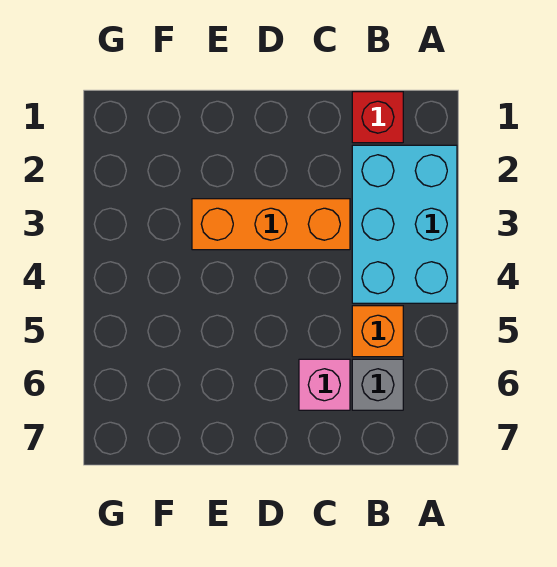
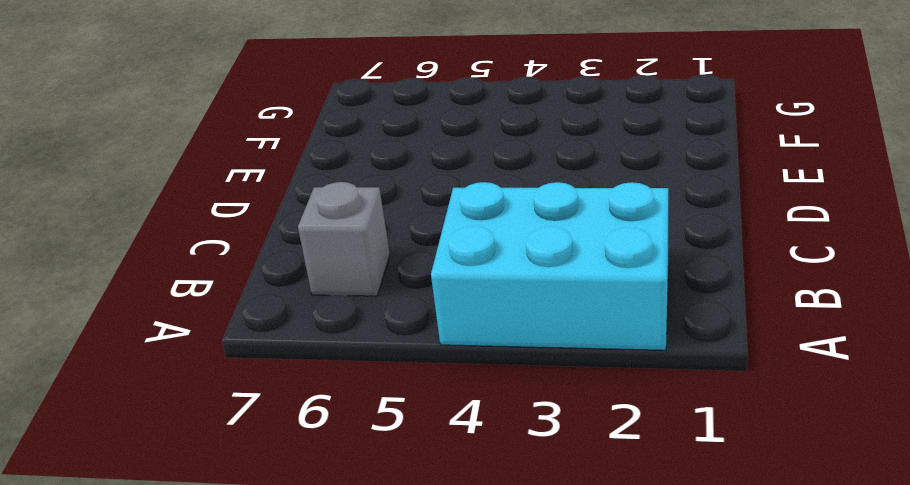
none -> red brick B1 level 1
none -> orange brick B5 level 1

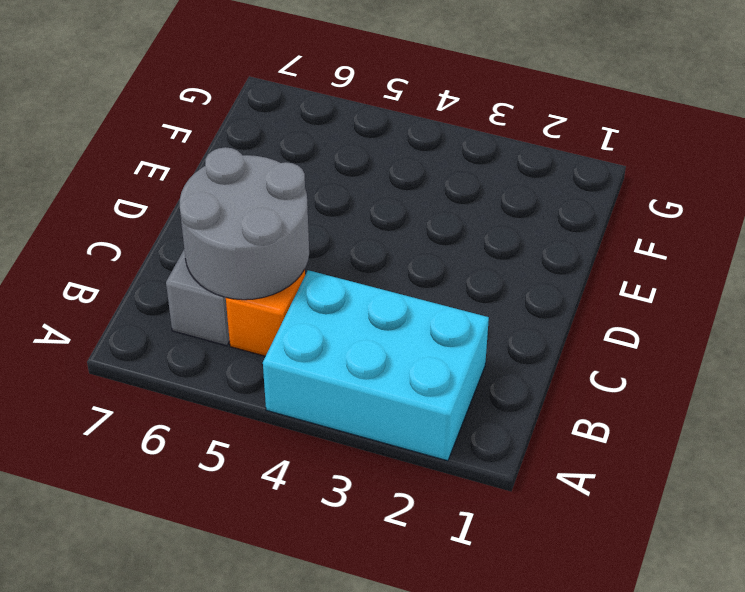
grey round brick B5:C6 level 2 -> none
none -> red brick B1 level 1
none -> orange brick C3:E3 level 1

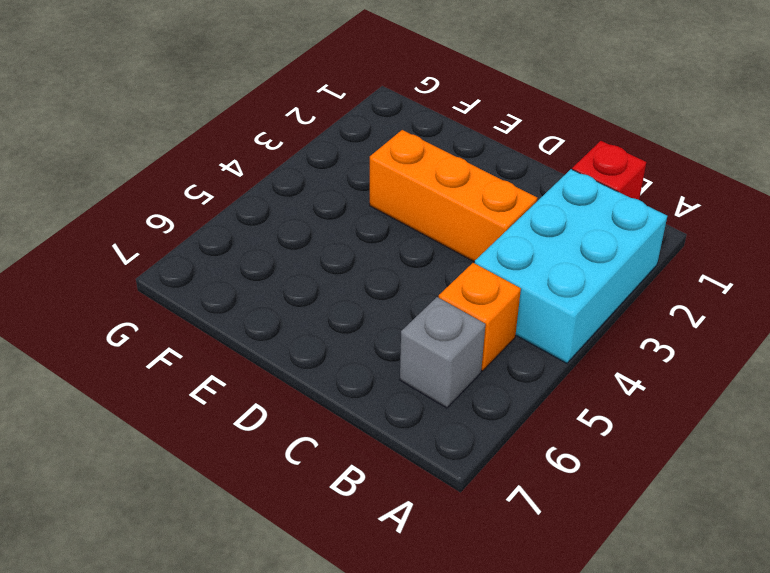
none -> pink brick C6 level 1

